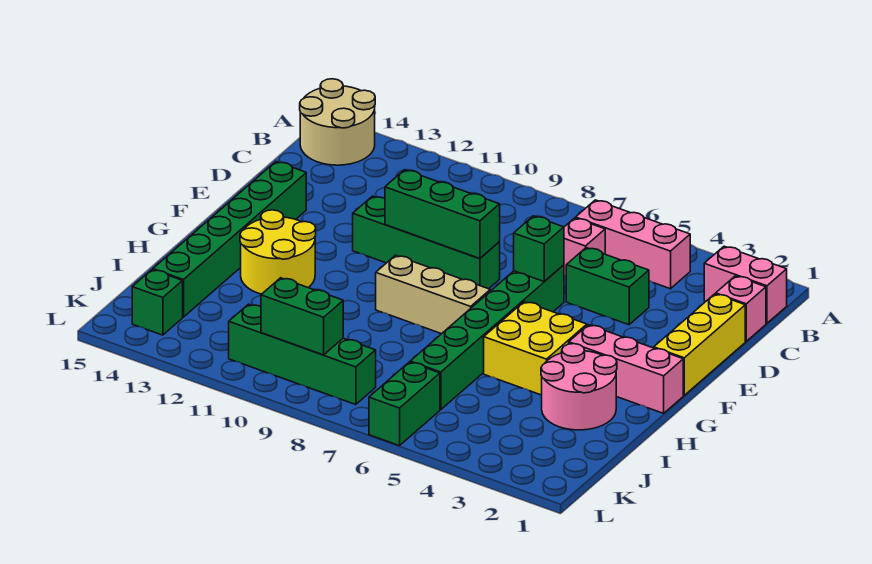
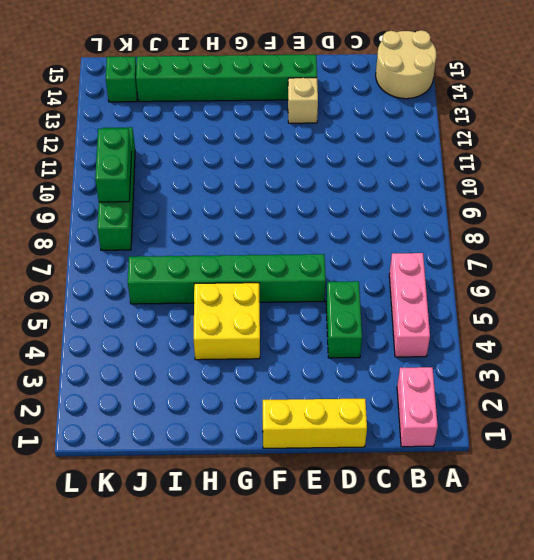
tan brick E13 level 1 -> none
none -> pink brick C1 level 1
none -> pink brick C6 level 1
none -> green brick E8:E11 level 1

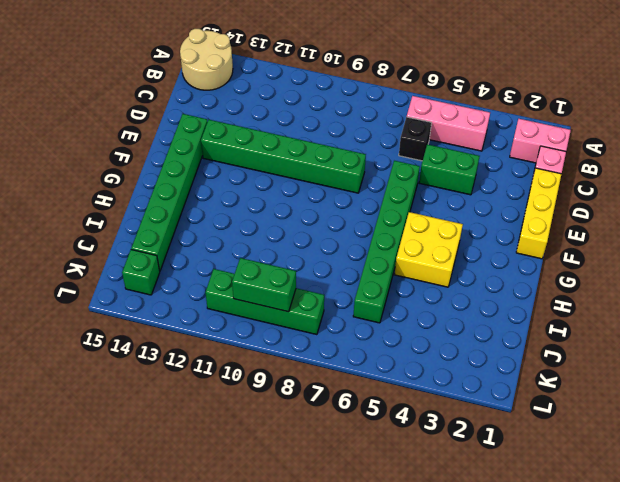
black brick C6 level 1 -> pink brick C6 level 1
green brick E8:E13 level 1 -> green brick E8:E11 level 1
none -> pink brick G1:G3 level 1
none -> tan brick G7:G9 level 1
none -> yellow round brick G12:H13 level 1

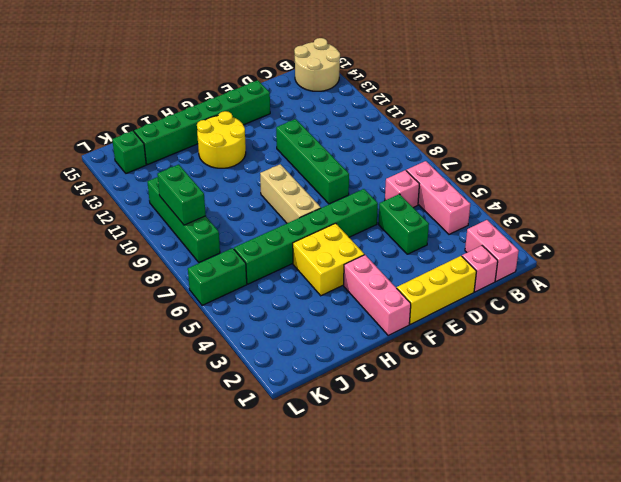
none -> pink round brick H2:I3 level 1
none -> green brick E6 level 2
none -> green brick E8:E10 level 2

